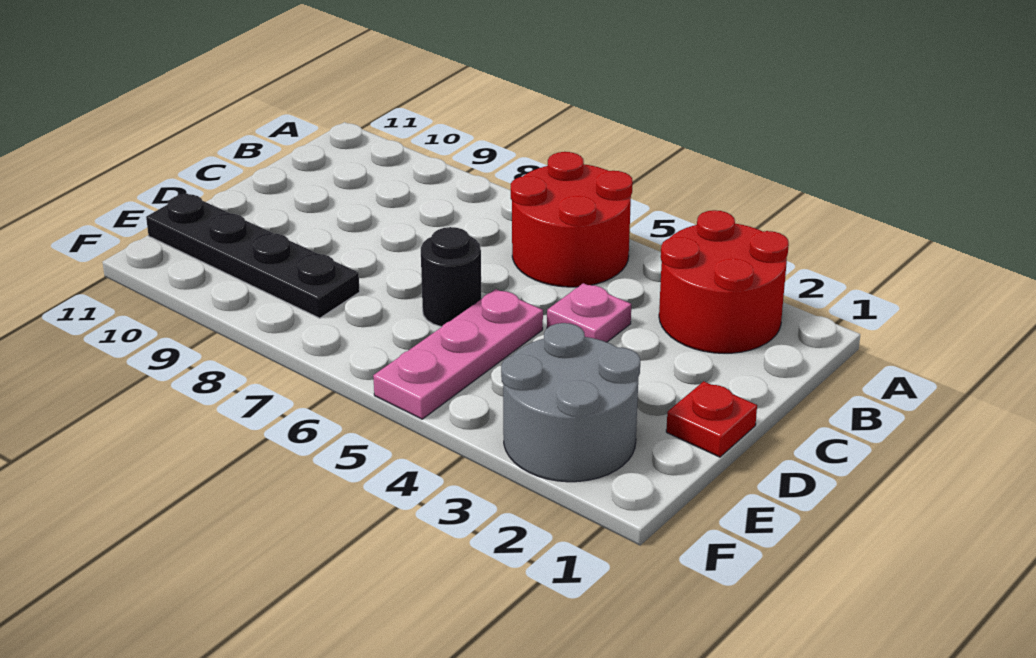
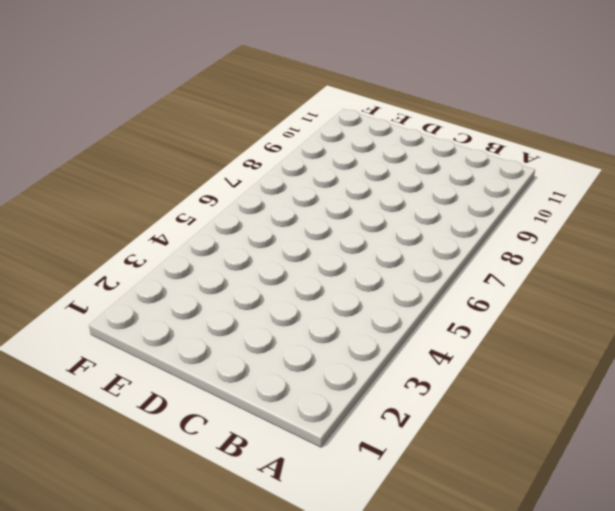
none -> red round brick A2:B3 level 1
none -> red round brick A5:B6 level 1

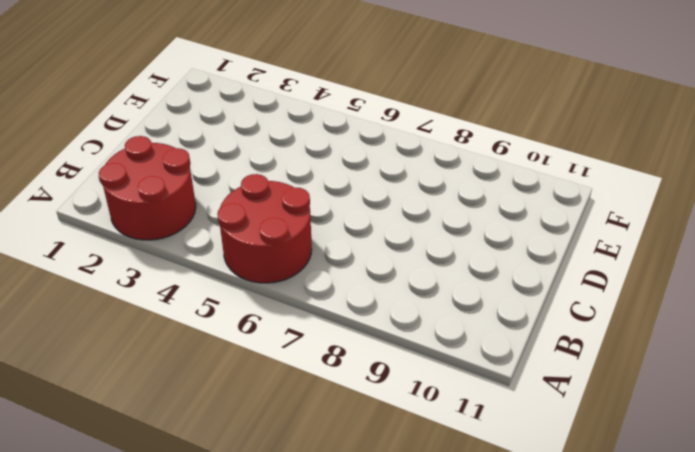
none -> pink plate C4 level 1
none -> red plate D1 level 1

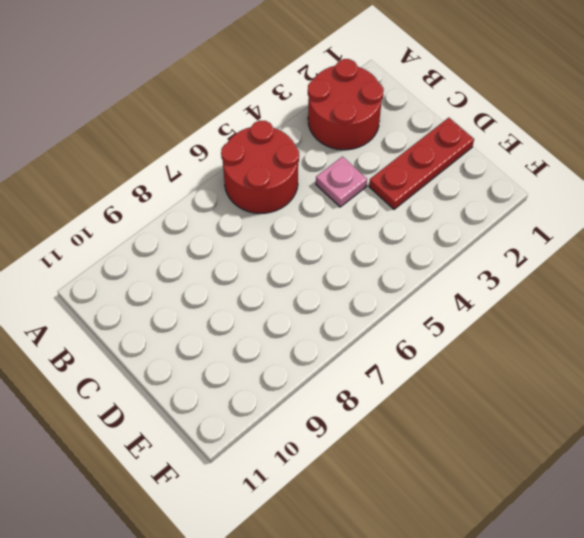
red plate D1:D3 level 1 -> red plate D1 level 1
none -> pink plate D5:F5 level 1
none -> black round brick D6 level 1

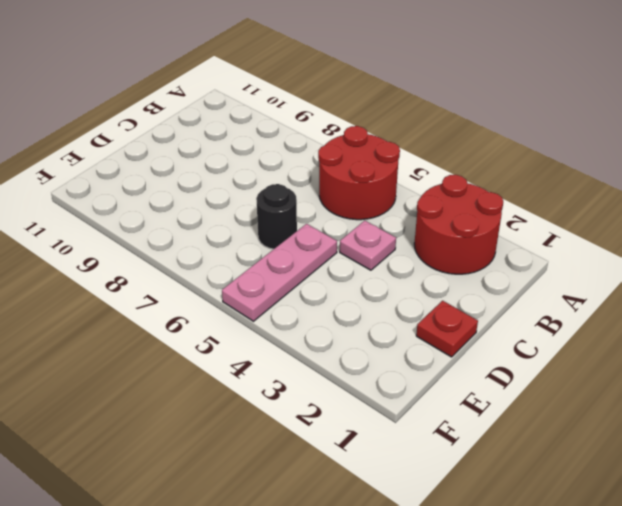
none -> grey round brick E2:F3 level 1
none -> black plate E8:E11 level 1

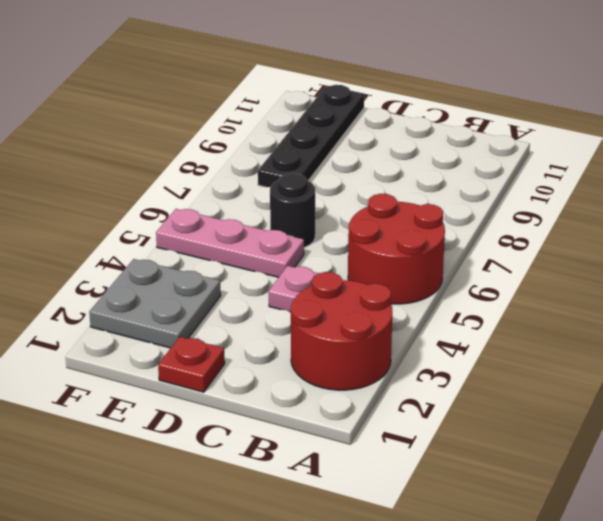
grey plate E2:F3 level 1 -> grey round brick E2:F3 level 1

